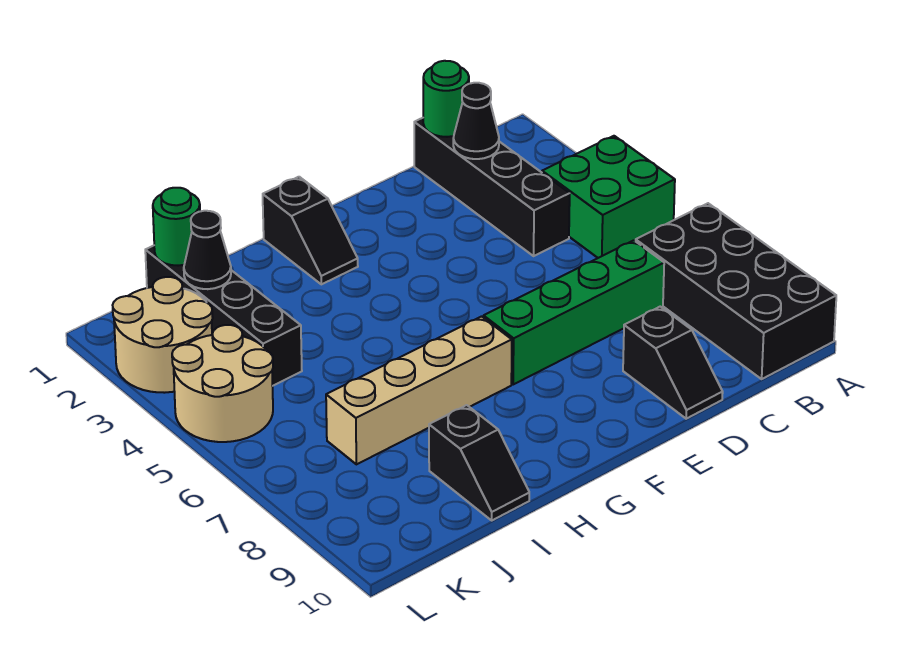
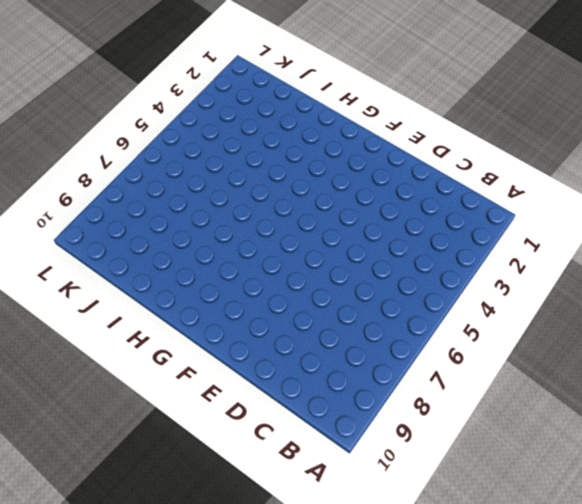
none -> green brick A4:B5 level 1
none -> black brick A7:B10 level 1
none -> black brick C1:C4 level 1

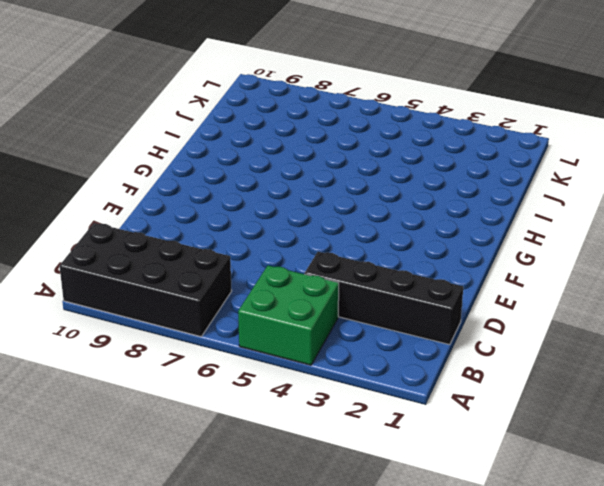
none -> green brick C7:F7 level 1
none -> black slope D9:D10 level 1 top 9
none -> black slope G1:G2 level 1 top 1

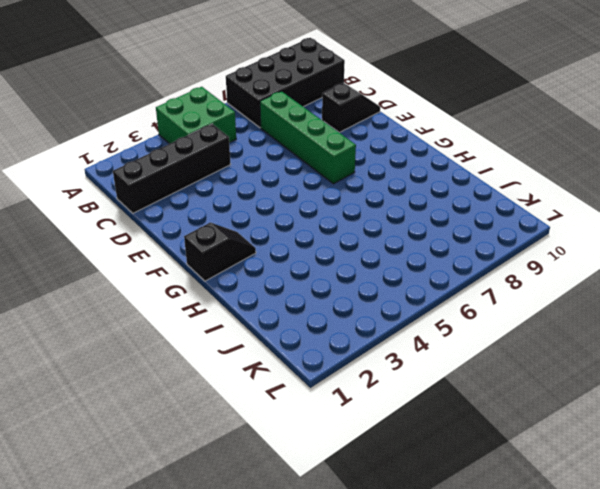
none -> tan brick G7:J7 level 1
none -> black slope I9:I10 level 1 top 9
none -> black brick J1:J4 level 1

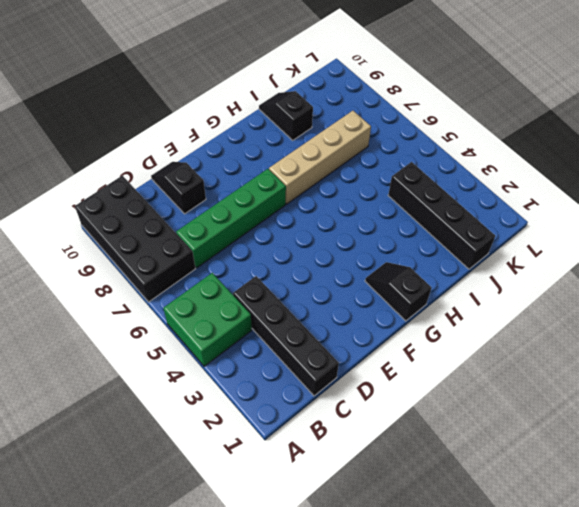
none -> tan round brick K2:L3 level 1
none -> tan round brick K4:L5 level 1
none -> green round brick C1 level 2

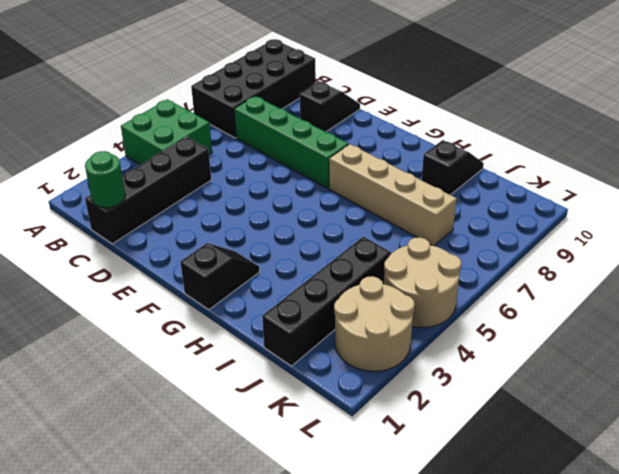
none -> black cone C2 level 2
none -> green round brick J1 level 2
none -> black cone J2 level 2

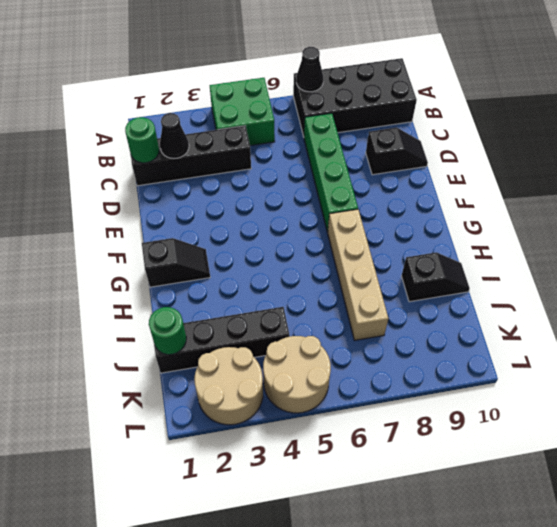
black cone A7 level 2 -> black cone J2 level 2

